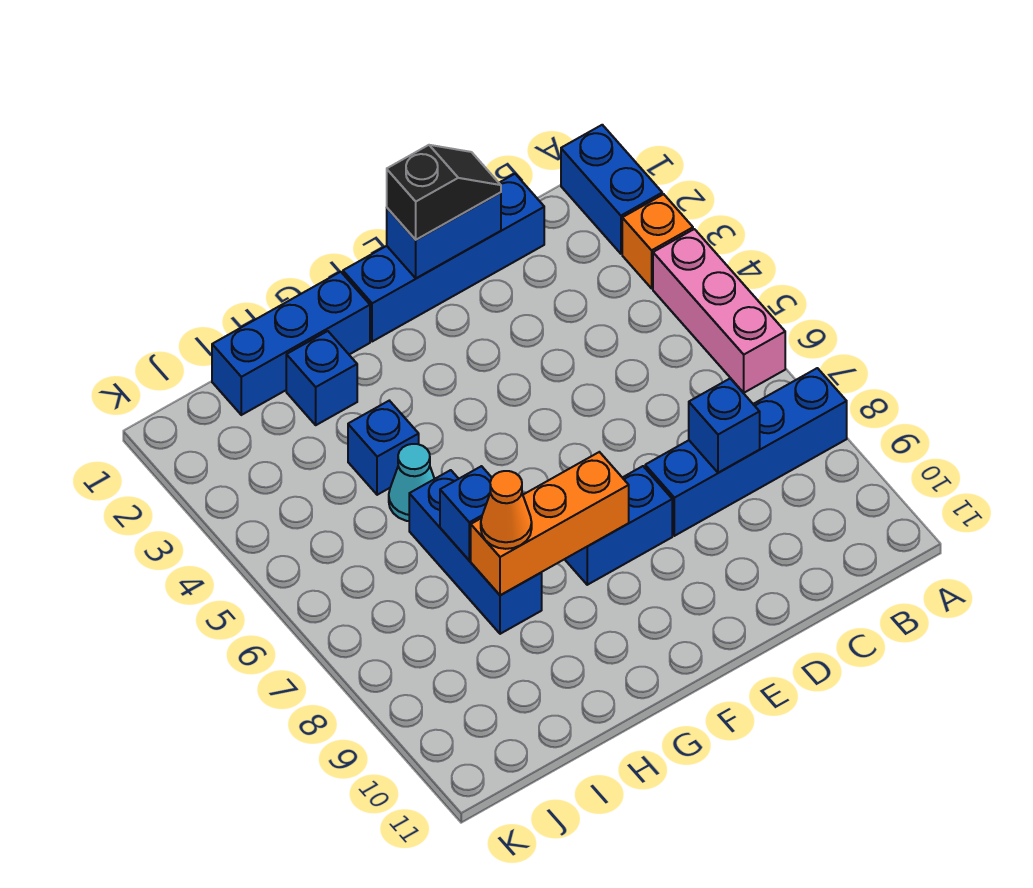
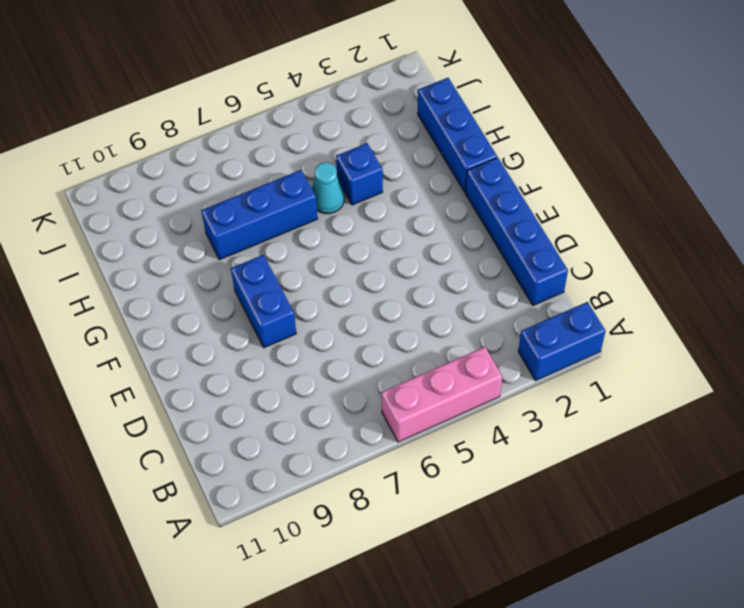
none -> orange brick A3 level 1
none -> blue brick A8:D8 level 1
none -> blue brick H2 level 1

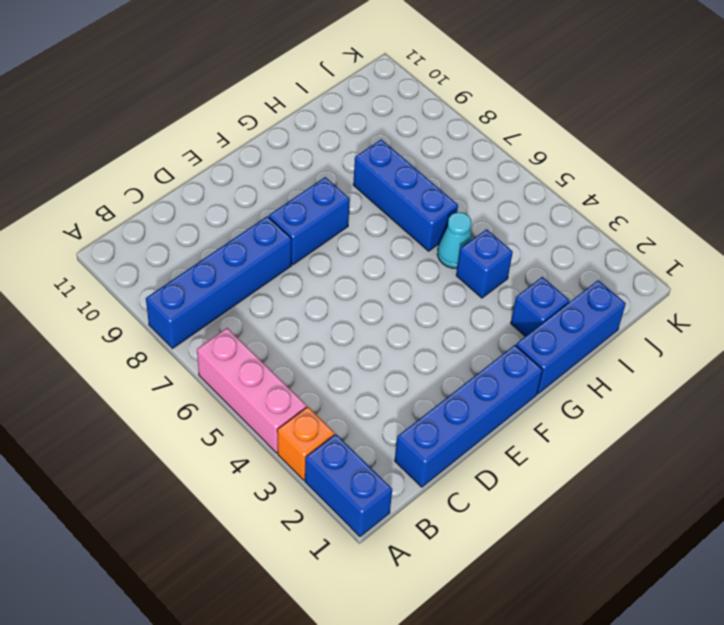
none -> blue brick C8 level 2
none -> blue brick D1:E1 level 2
none -> orange brick F8:H8 level 2

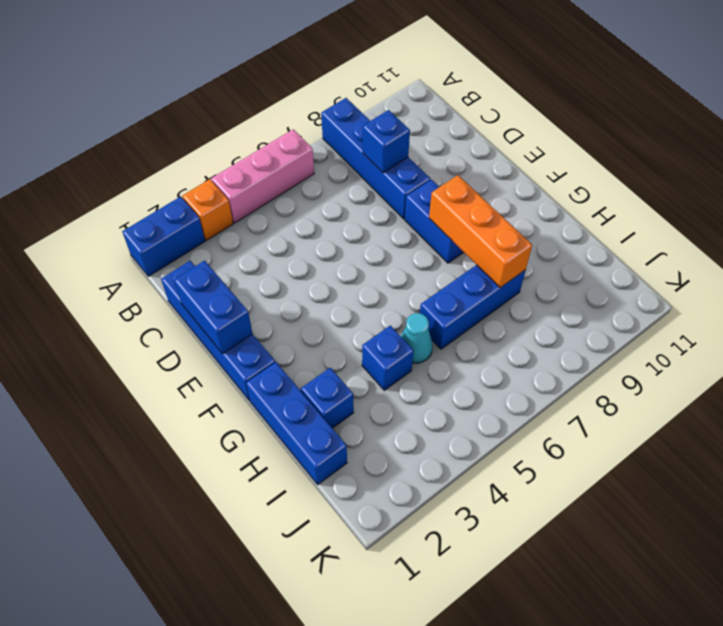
none -> blue brick H7 level 2
none -> black slope D1:E1 level 3 top E
none -> orange cone H8 level 3

